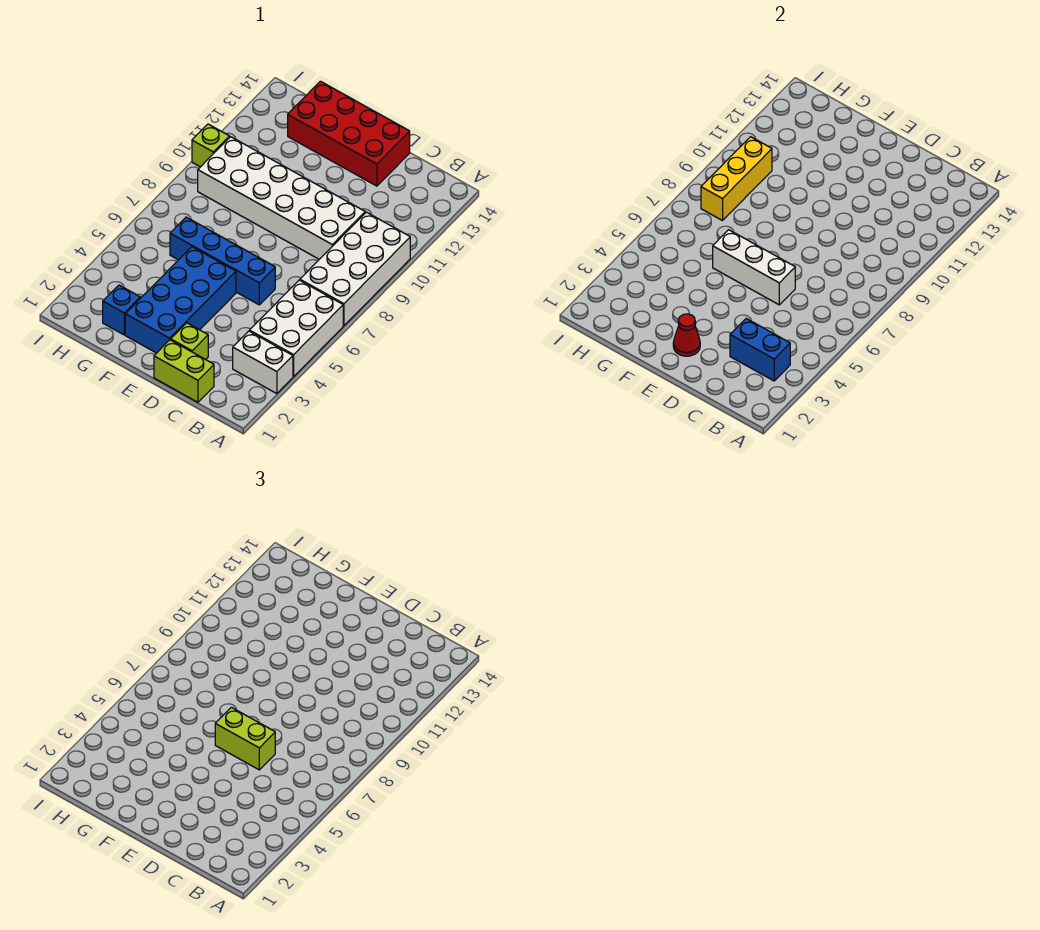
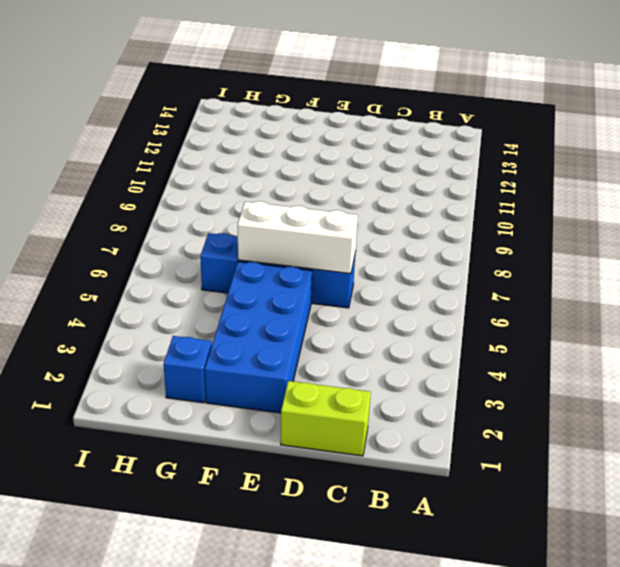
none -> white brick A3:B3 level 1
none -> white brick A4:B6 level 1
none -> white brick A7:B10 level 1

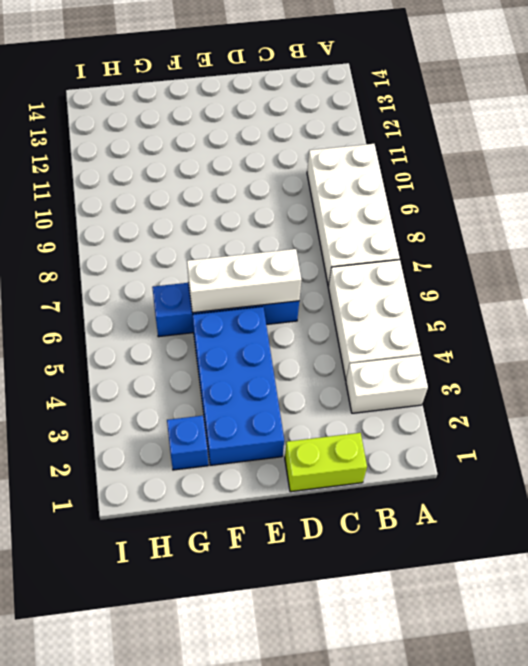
none -> white brick C9:H10 level 1
none -> lime brick D2 level 1
none -> red brick D13:G14 level 1

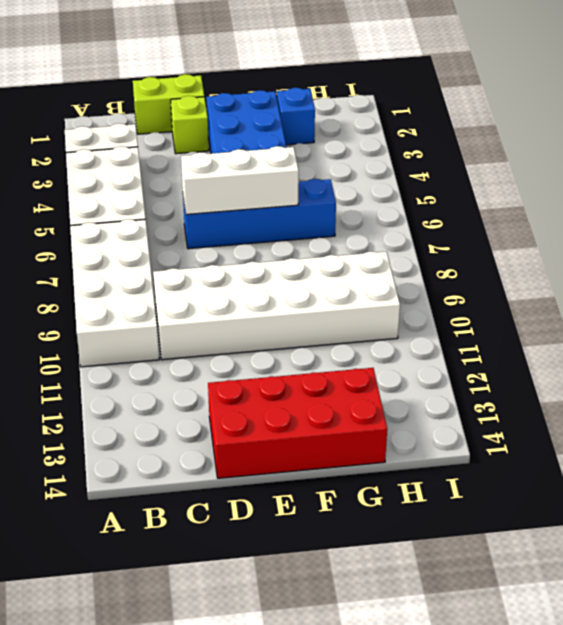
none -> lime brick I10 level 1
none -> blue brick B3:C3 level 2
none -> red cone E2 level 2

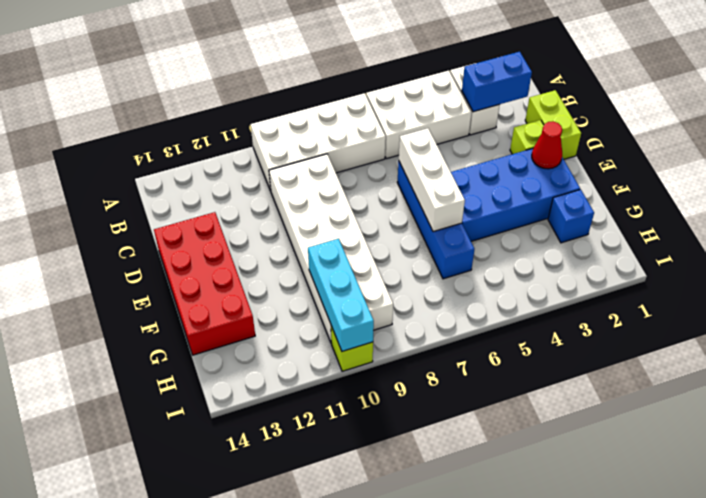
blue brick B2:B3 level 2 -> blue brick B3:C3 level 2
cyan brick G10:I10 level 2 -> yellow brick H8:H10 level 2
none -> lime brick D6:E6 level 3

